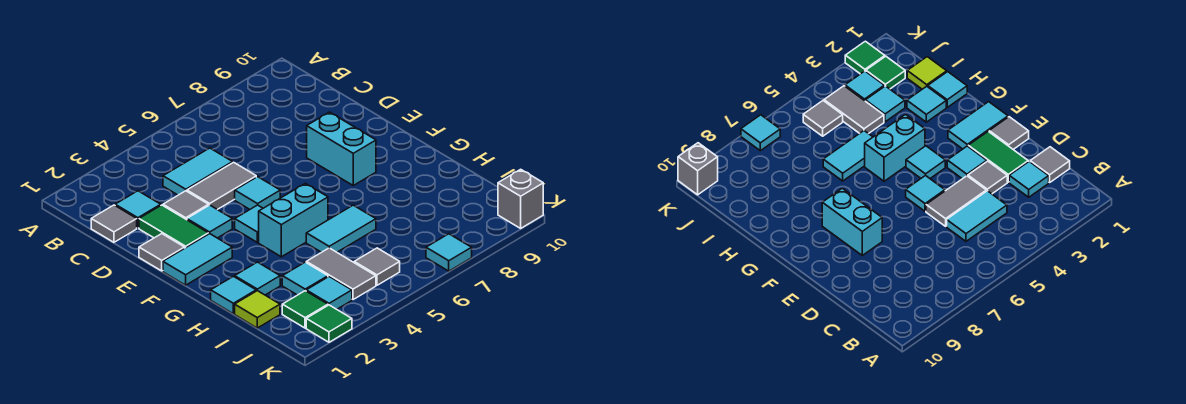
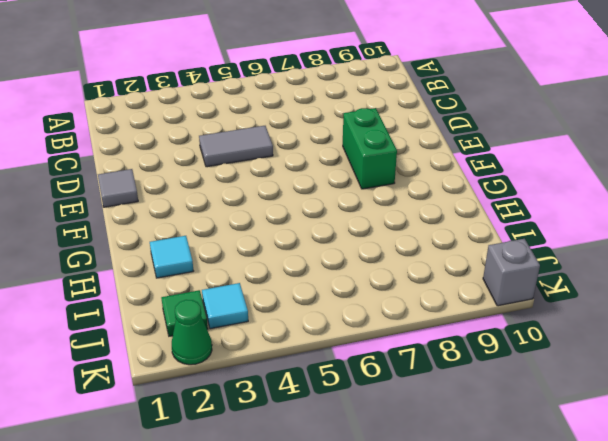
green brick E8:F8 level 1 -> cyan brick E8:F8 level 1
green cone K2 level 1 -> green tile K2 level 1
none -> grey tile C1 level 1
none -> cyan tile C2 level 1
none -> cyan tile C4:C5 level 1

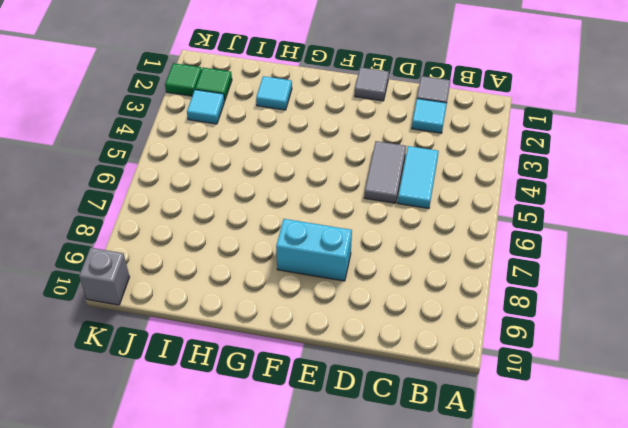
none -> green tile D2:E2 level 1
none -> grey tile D3 level 1
none -> cyan tile E3 level 1

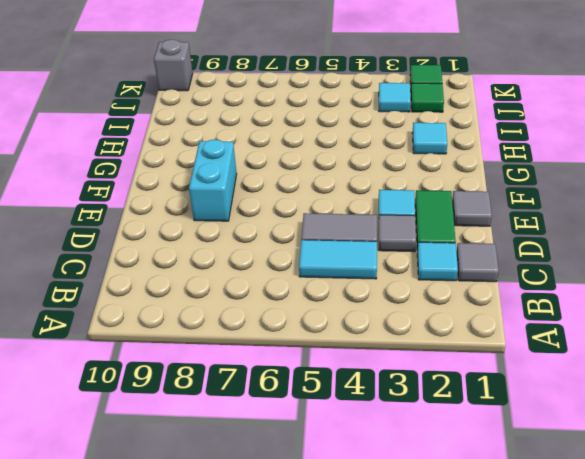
none -> cyan tile E5 level 1
none -> cyan tile F1:F2 level 1
none -> cyan tile F4 level 1

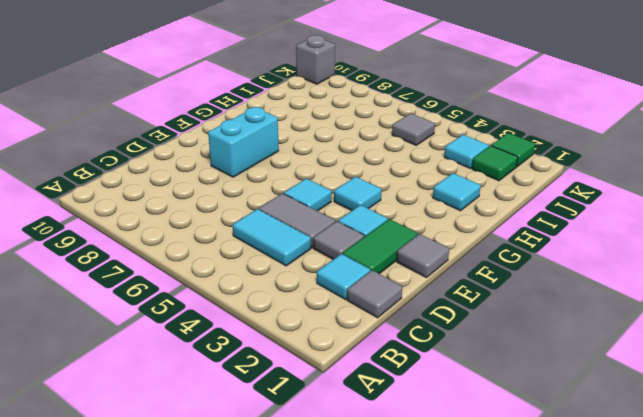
none -> cyan tile F1:F2 level 1
none -> cyan brick G4:G5 level 1
none -> cyan tile H1 level 1

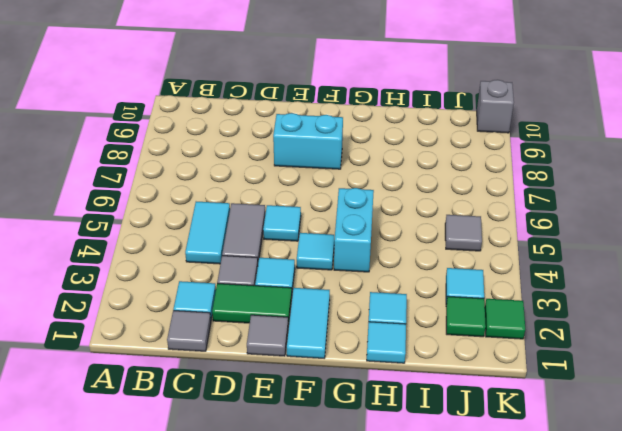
none -> cyan tile H5:H6 level 1
none -> lime tile I1 level 1
none -> cyan tile I3 level 1

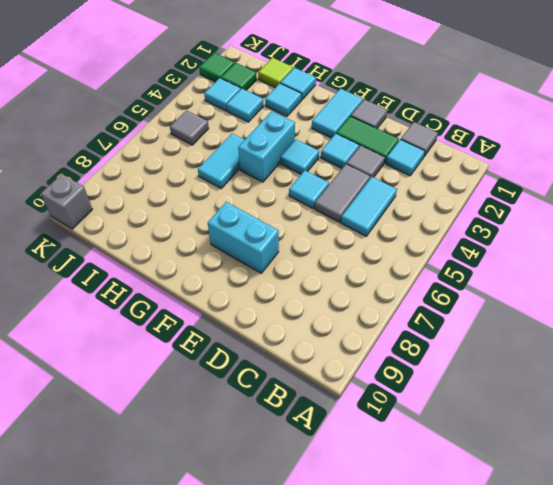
none -> grey tile I4:J4 level 1
none -> cyan tile K7 level 1

